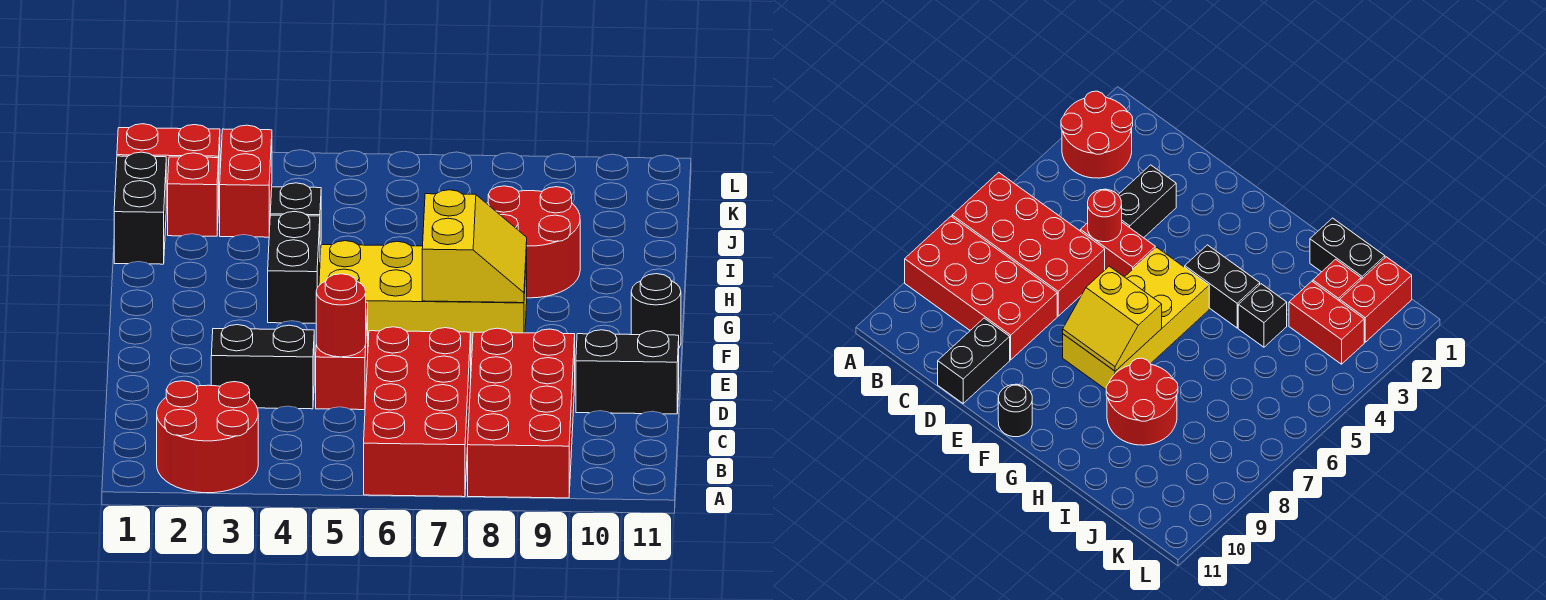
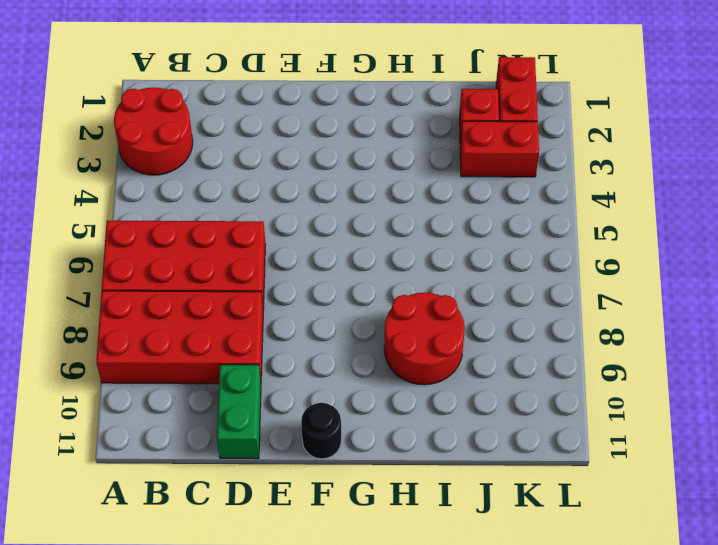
green brick D10:D11 level 1 -> black brick D10:D11 level 1
none -> black brick D3:D4 level 1
none -> red brick D5:E5 level 1
none -> yellow brick F5:G8 level 1

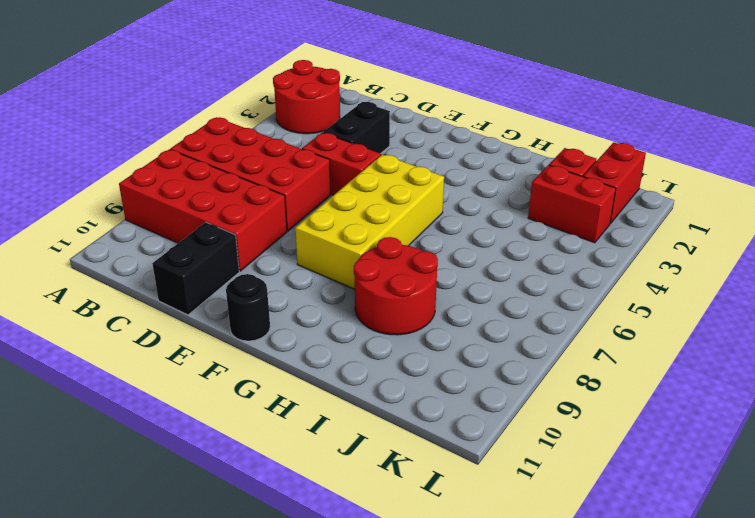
none -> black brick G4:H4 level 1
none -> black brick I1:J1 level 1
none -> black brick I4 level 1

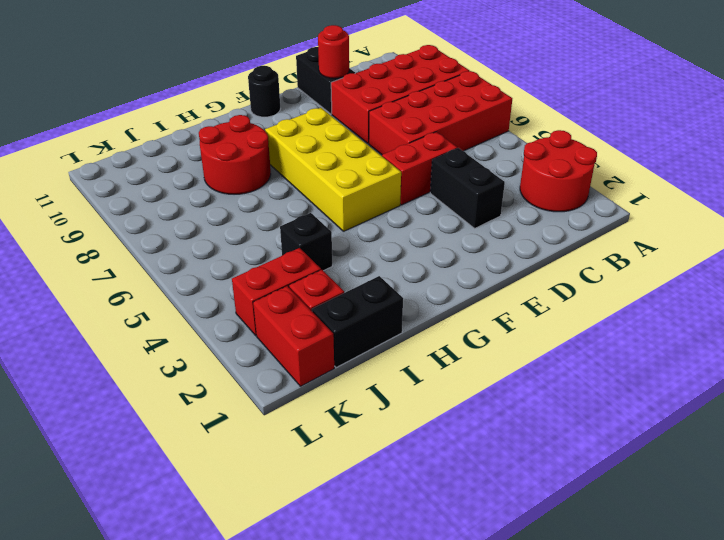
red round brick D10 level 2 -> red round brick D5 level 2
none -> black brick G4:H4 level 1
none -> yellow slope F7:G8 level 2 top 7

